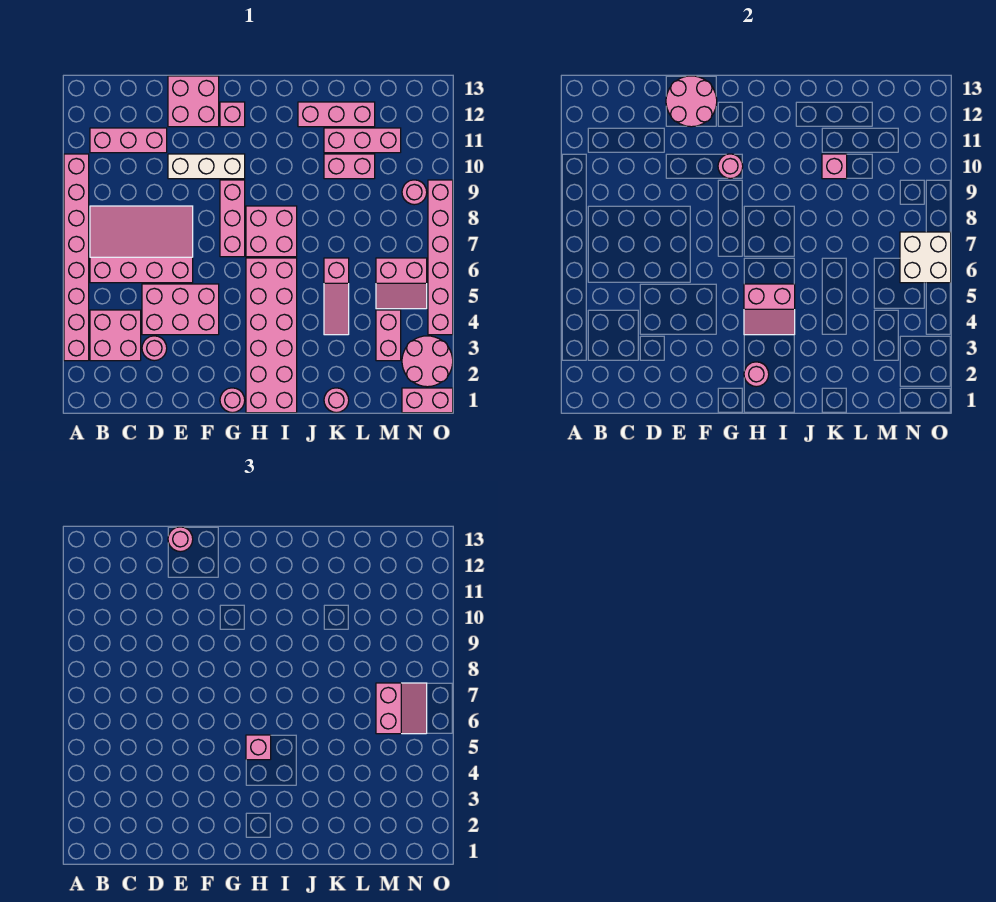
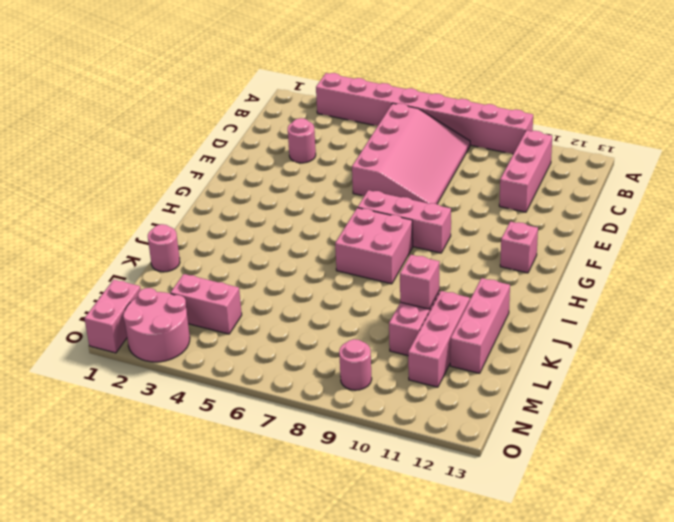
none -> pink brick B3:C4 level 1
none -> pink brick D4:F5 level 1
none -> white brick E10:G10 level 1
none -> pink brick E12:F13 level 1

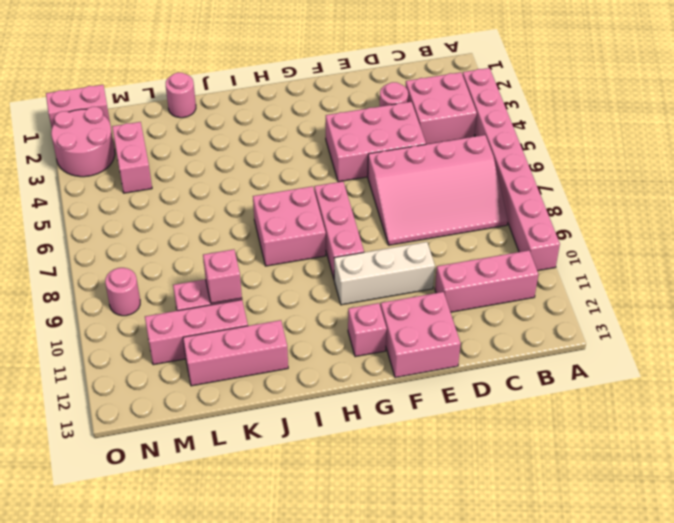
none -> pink round brick G1 level 1
none -> pink brick H1:I6 level 1
none -> pink slope K4:K6 level 1 top 6
none -> pink slope M5:N6 level 1 top 6

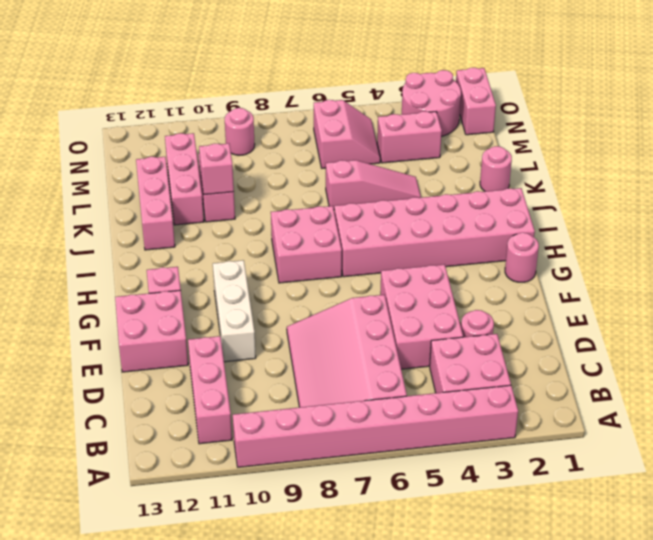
none -> pink brick G7:G9 level 1
none -> pink brick O4:O9 level 1
none -> pink round brick E12:F13 level 2
none -> pink round brick G10 level 2

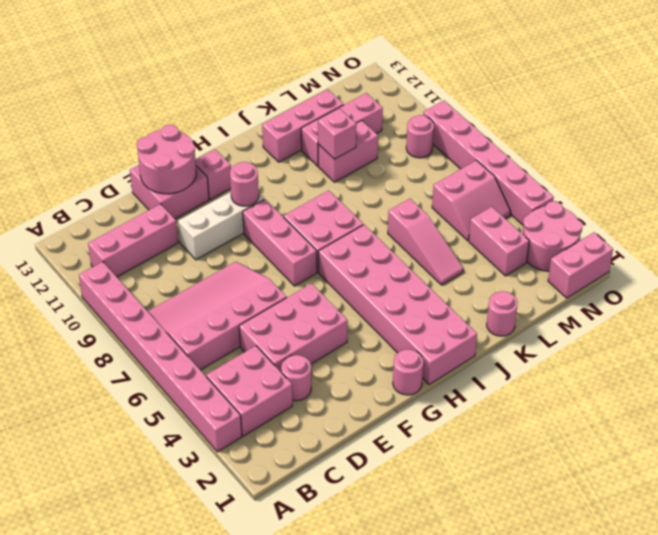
none -> pink round brick H2 level 2
none -> pink slope H4:I5 level 2 top 5
none -> white brick N6:O7 level 2
none -> pink round brick E13 level 3

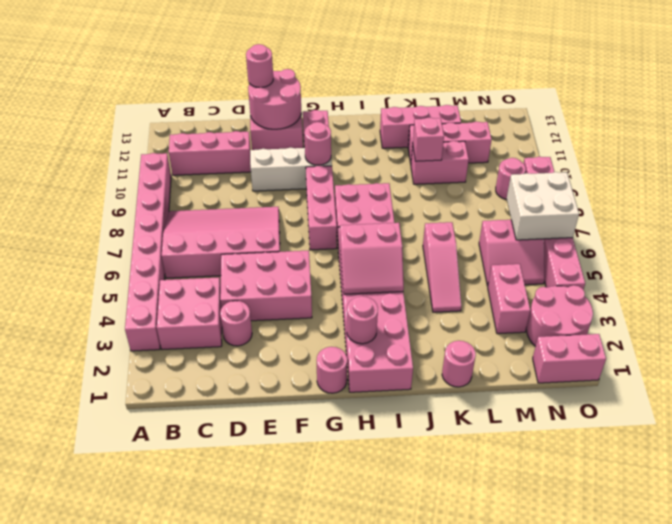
none -> pink brick H5 level 3
none -> pink slope M6:N7 level 3 top M

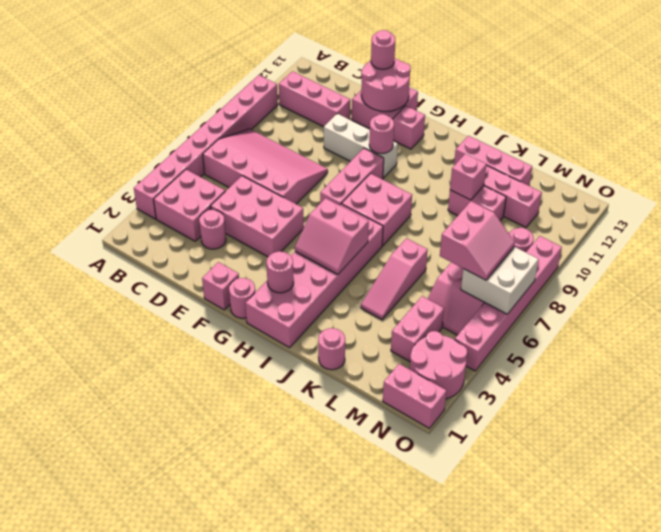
pink brick F1 level 1 -> pink brick H5 level 3

